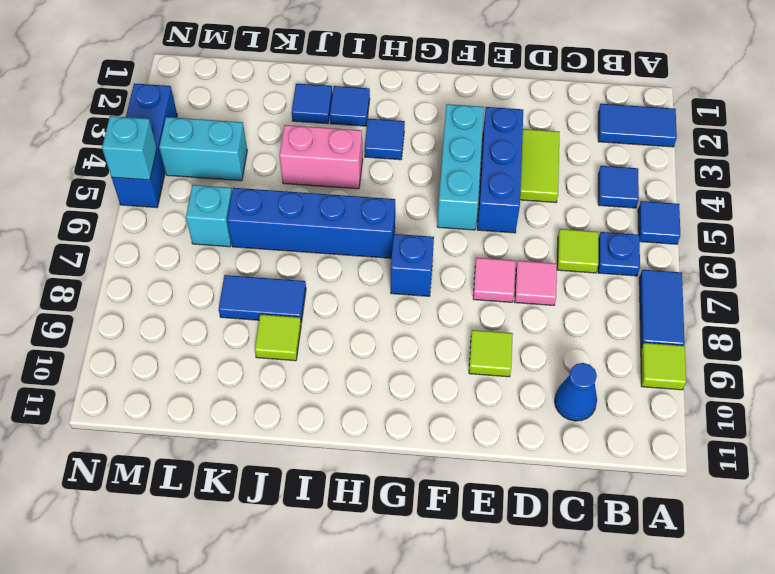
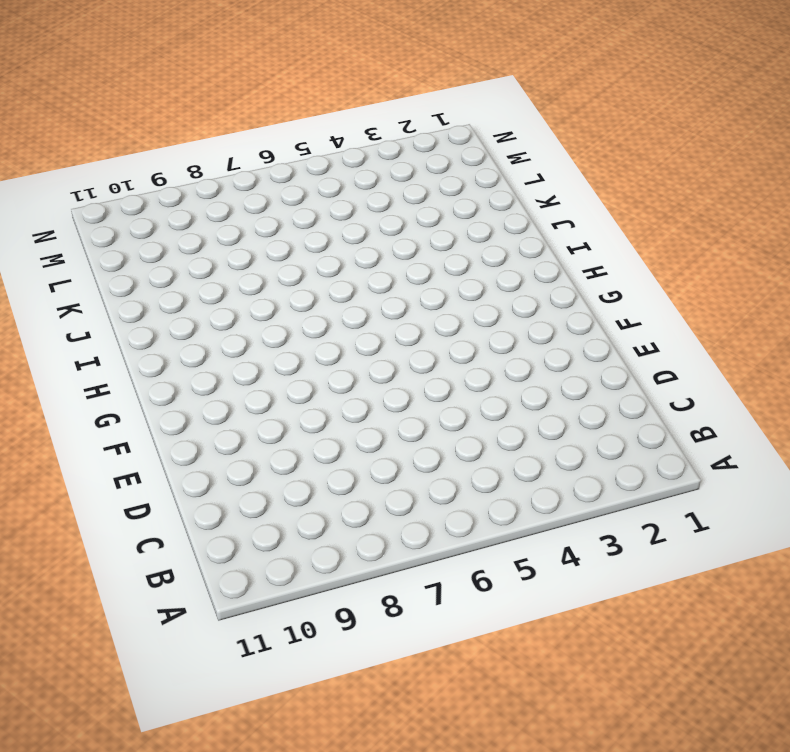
none -> blue tile A2:B2 level 1
none -> blue tile A5 level 1
none -> blue tile A7:A8 level 1

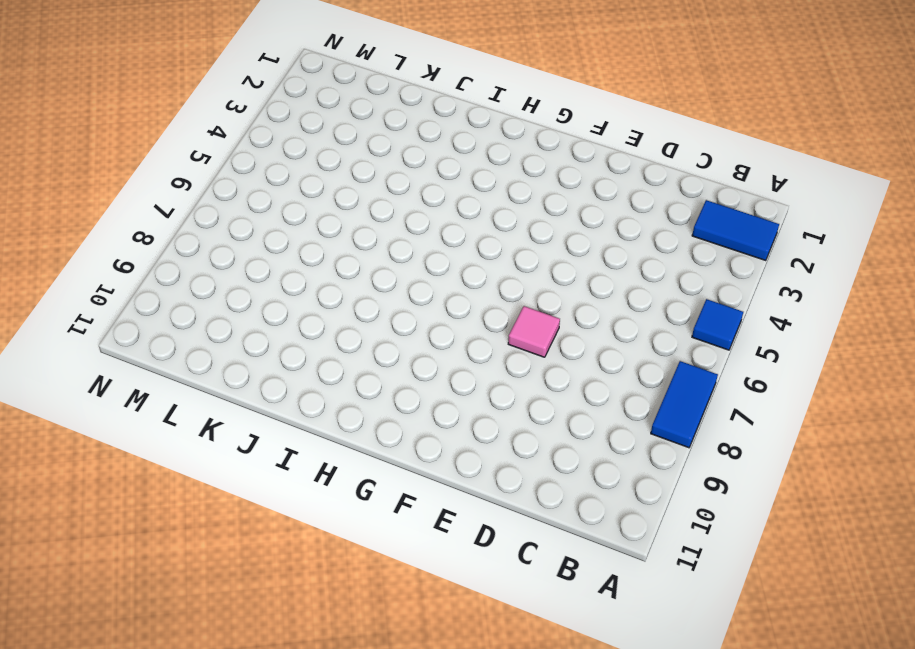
none -> lime tile A9 level 1
none -> blue tile B4 level 1
none -> blue plate B6 level 1

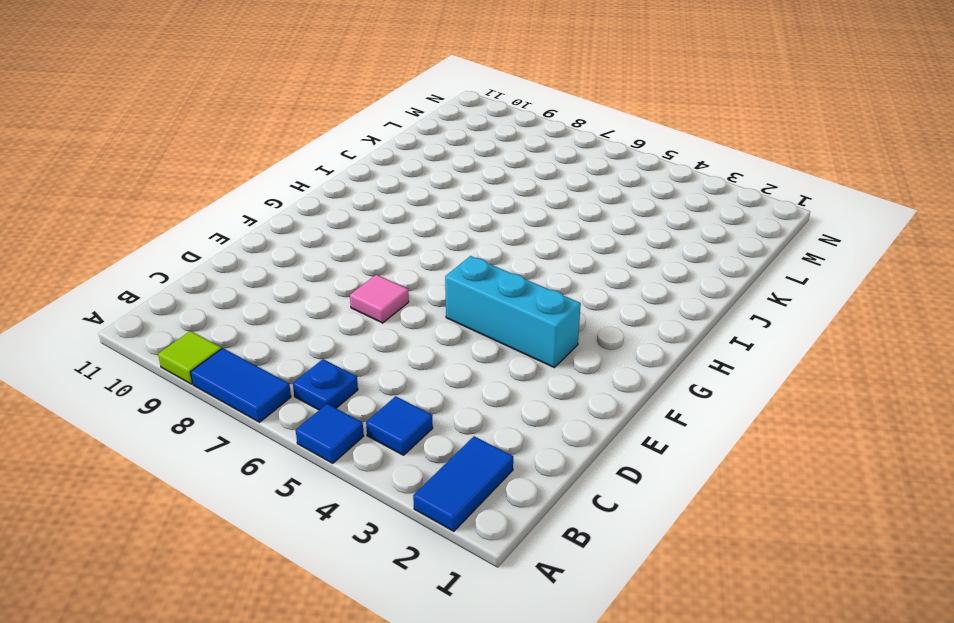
none -> lime tile C6 level 1
none -> blue cone C10 level 1
none -> lime tile D3:D4 level 1

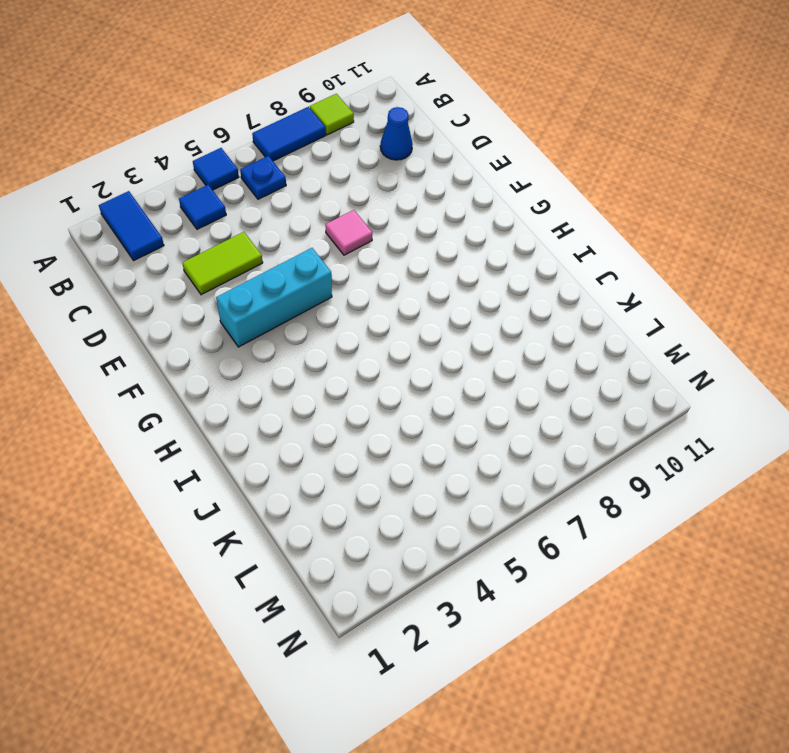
none -> lime tile C6 level 1
none -> pink tile D7 level 1
none -> blue brick E3:E5 level 1

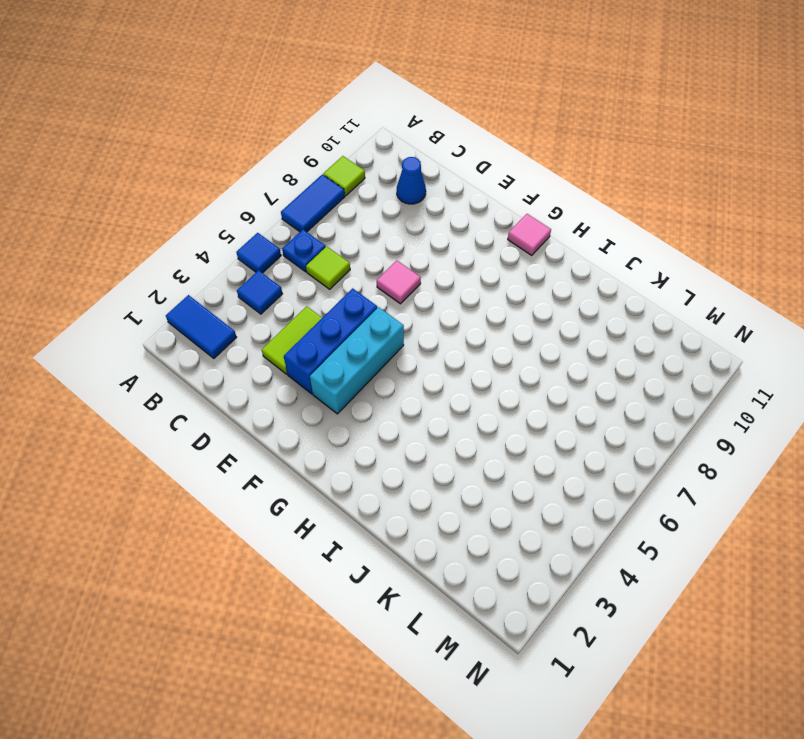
pink tile G11 level 1 -> pink tile D7 level 1
none -> lime tile E9 level 1
none -> blue brick G7 level 1
none -> blue tile H3 level 1

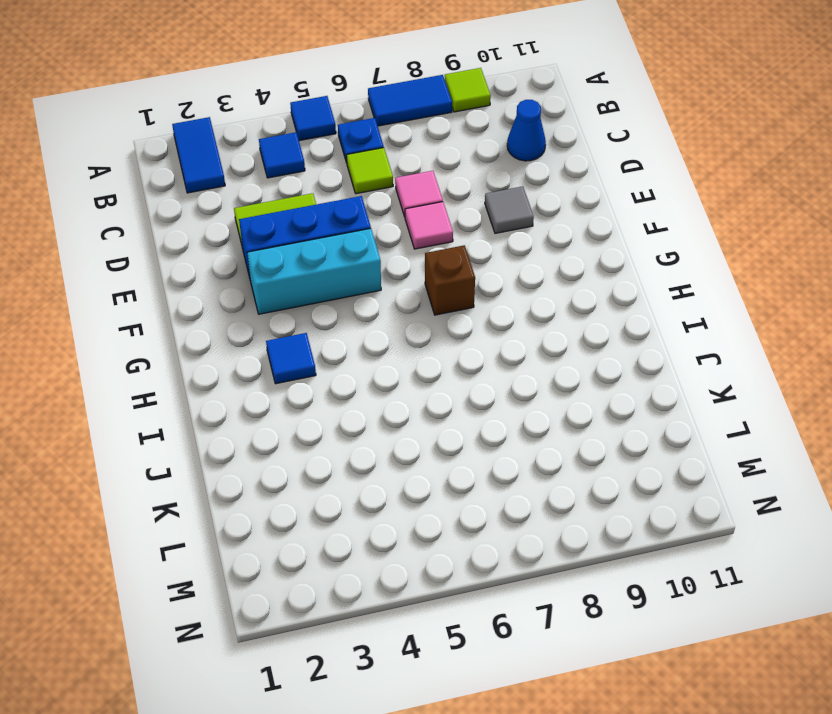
grey tile E9 level 1 -> lime tile E9 level 1
brown brick G7 level 1 -> blue brick G7 level 1
none -> blue brick H6:K6 level 1
none -> blue tile I2 level 1
none -> pink brick I4:J4 level 1

